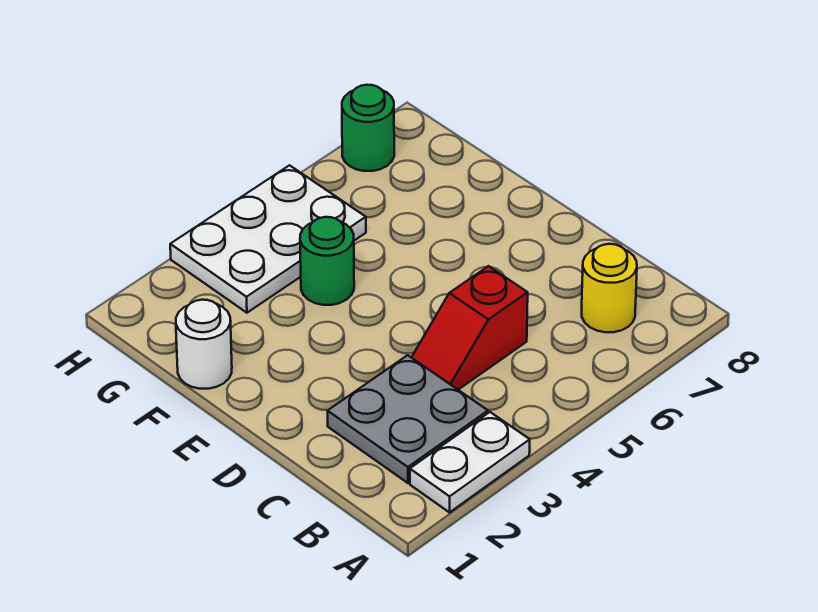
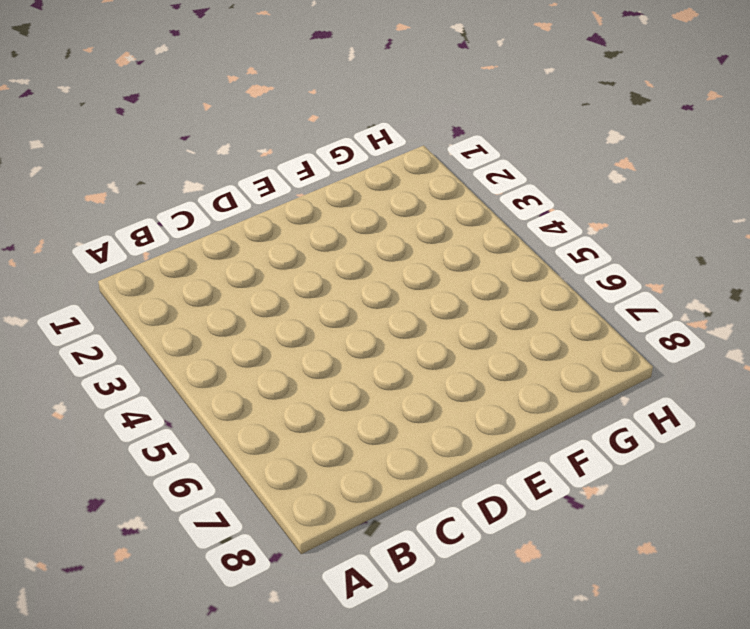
none -> white plate A2:A3 level 1
none -> grey plate B2:C3 level 1

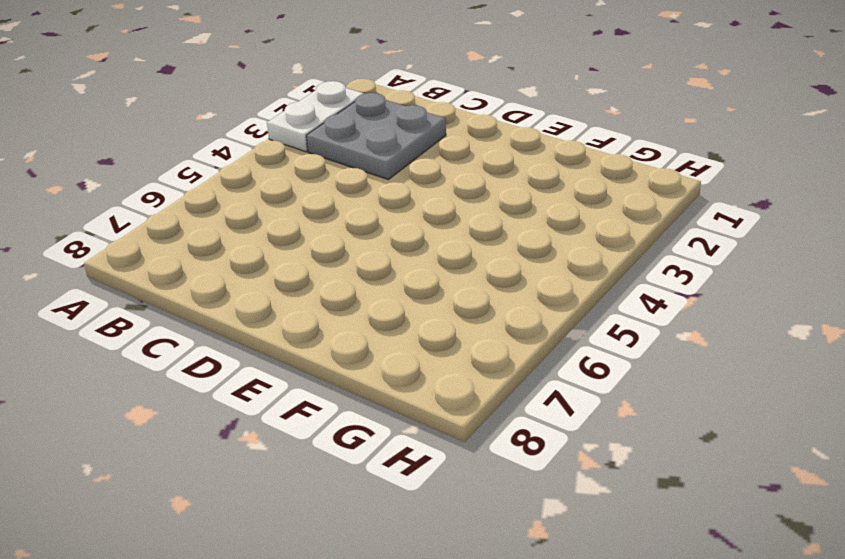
none -> yellow round brick B7 level 1
none -> red slope C4:C5 level 1 top 5

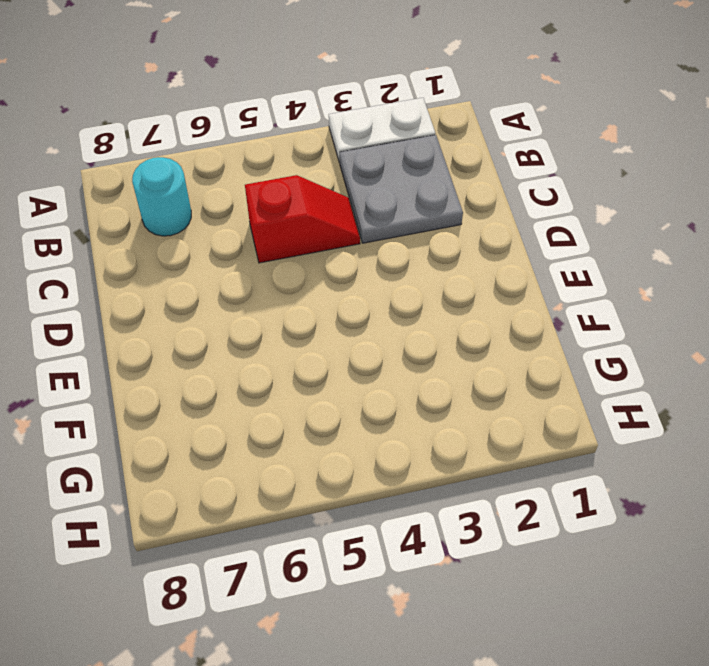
cyan round brick B7 level 1 -> yellow round brick B7 level 1
none -> white round brick F1 level 1
none -> green round brick F4 level 1

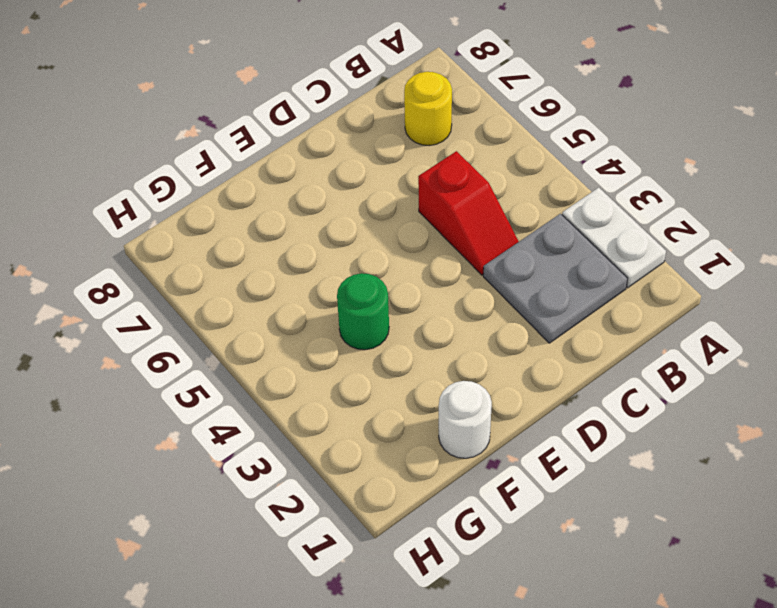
none -> white plate G3:H5 level 1
none -> green round brick H7 level 1

